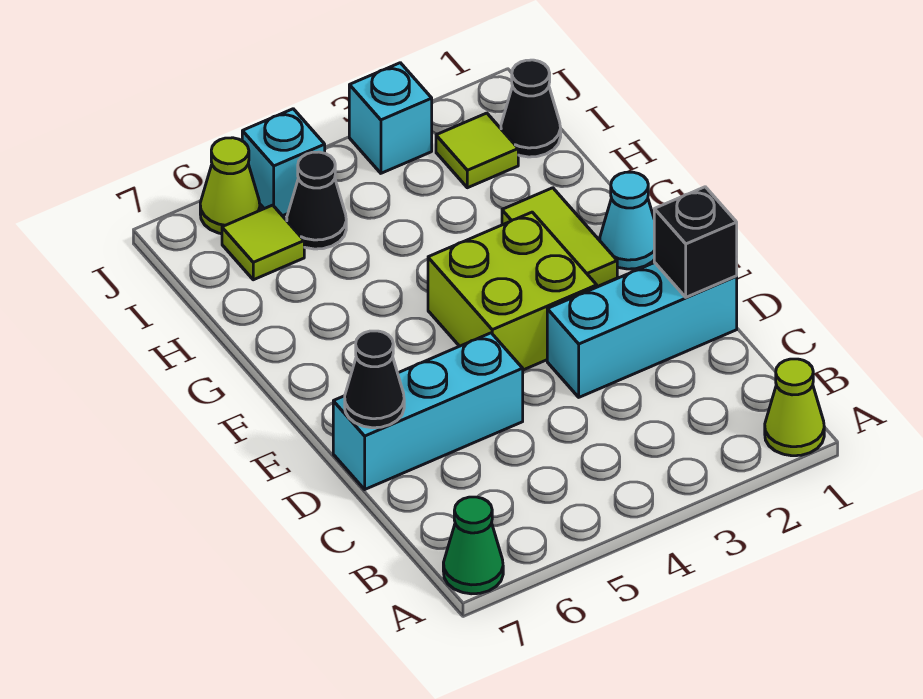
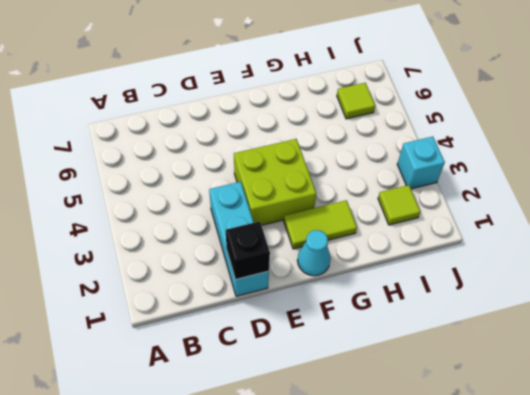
none -> lime cone A1 level 1
none -> green cone A7 level 1
none -> cyan brick D5:D7 level 1

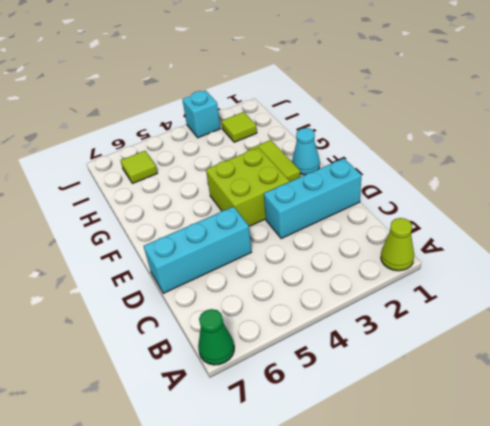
none -> black cone I1 level 1
none -> black cone I5 level 1
none -> cyan brick J5 level 1

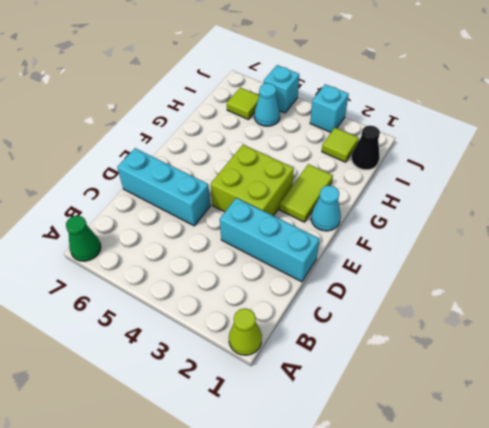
cyan cone I5 level 1 -> black cone I5 level 1
none -> lime cone J6 level 1
none -> black brick D1 level 2
none -> black cone D7 level 2

